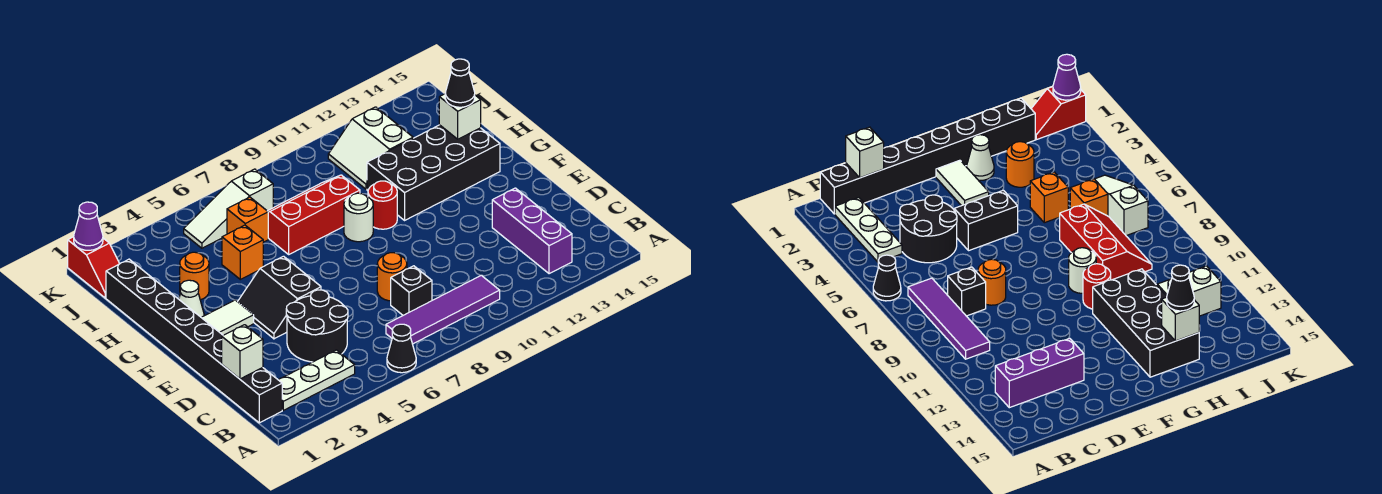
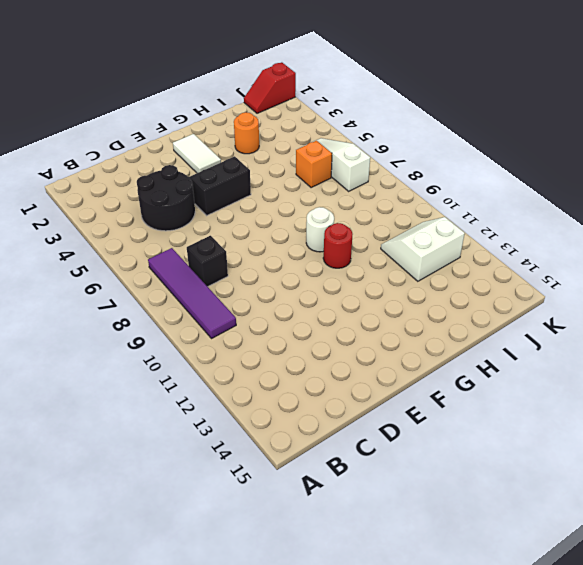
none -> black cone A6 level 1
none -> black brick B1:I1 level 1
none -> white plate B2:B4 level 1

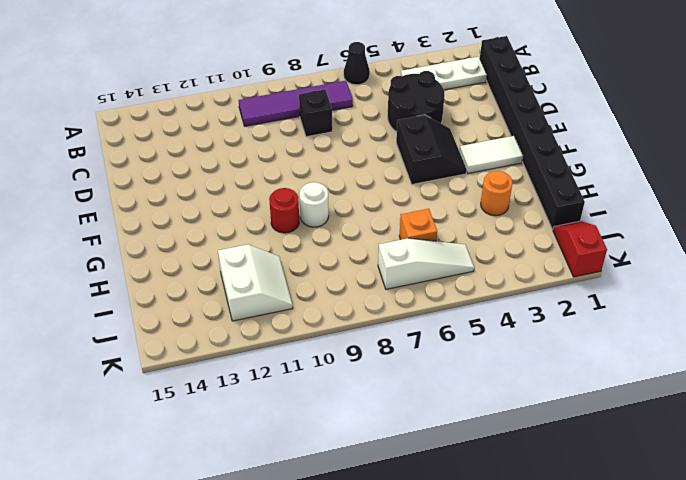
none -> purple brick B13:D13 level 1
none -> orange round brick D8 level 1
none -> white cone G2 level 1

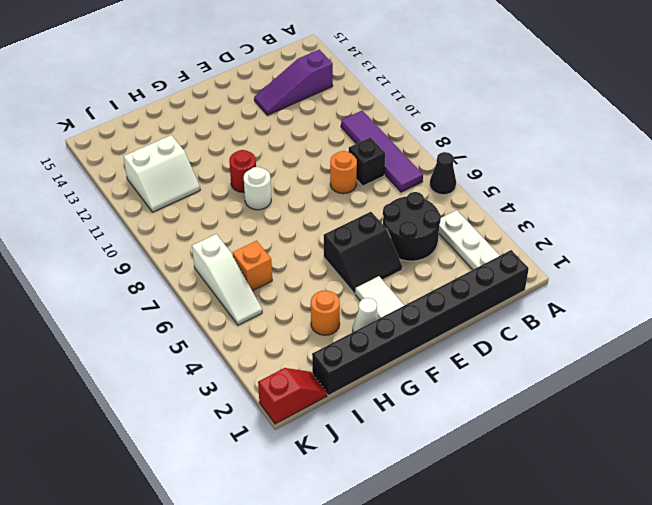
purple slope B13:D13 level 1 top B -> purple brick B13:D13 level 1
none -> black brick G11:H14 level 1
none -> orange brick H5 level 1
none -> red slope H7:I9 level 1 top H

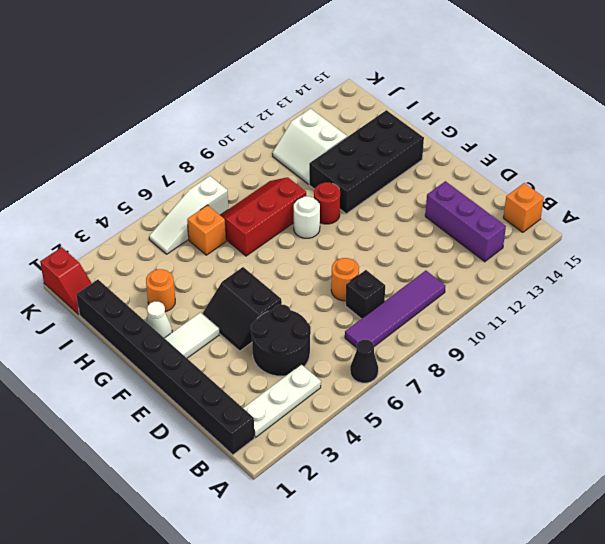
orange brick B15 level 1 -> orange brick H5 level 1
none -> white brick C1 level 2
none -> white brick H14 level 2
none -> purple cone K1 level 2

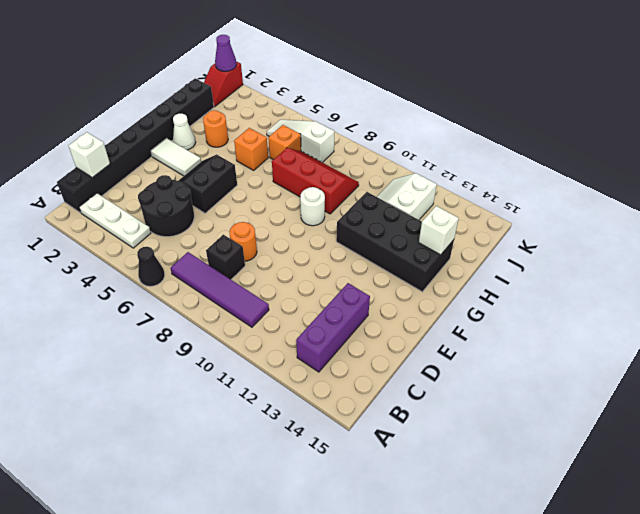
none -> red round brick G10 level 1
none -> black cone H14 level 3

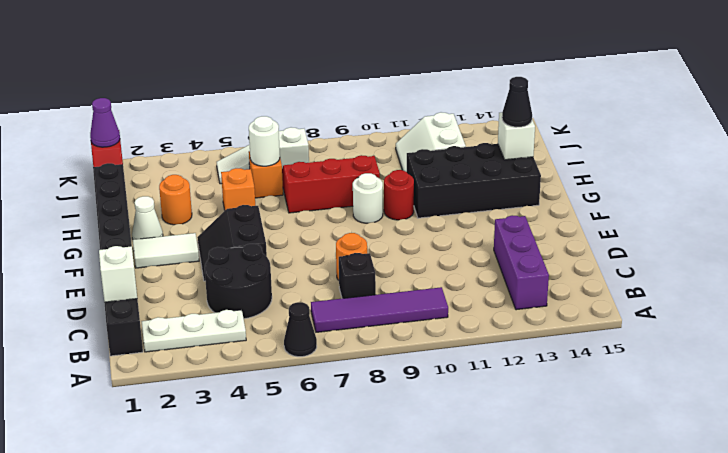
white round brick I6 level 2 -> none

